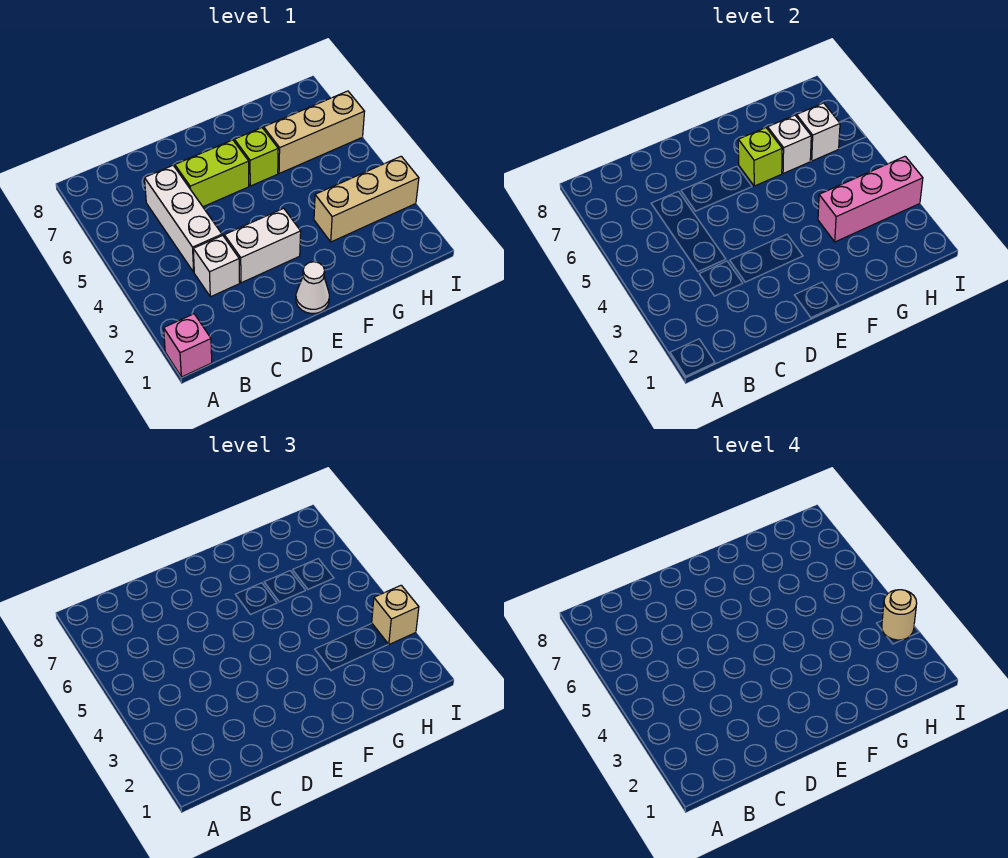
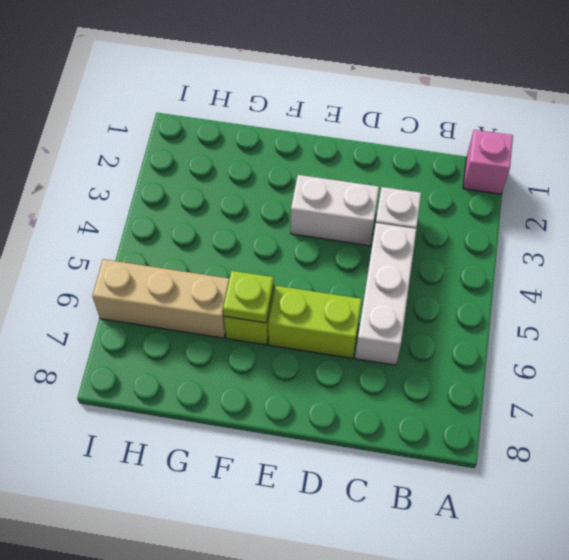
lime plate F6 level 2 -> lime brick F6 level 2
none -> white cone E1 level 1
none -> tan brick G3:I3 level 1
none -> pink brick G3:I3 level 2

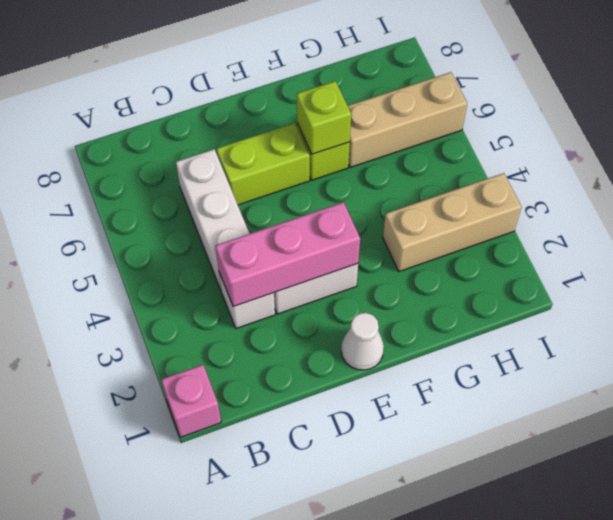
pink brick C3:E3 level 2 -> pink brick G3:I3 level 2
none -> white brick G6 level 2
none -> white brick H6 level 2
none -> tan brick I3 level 3

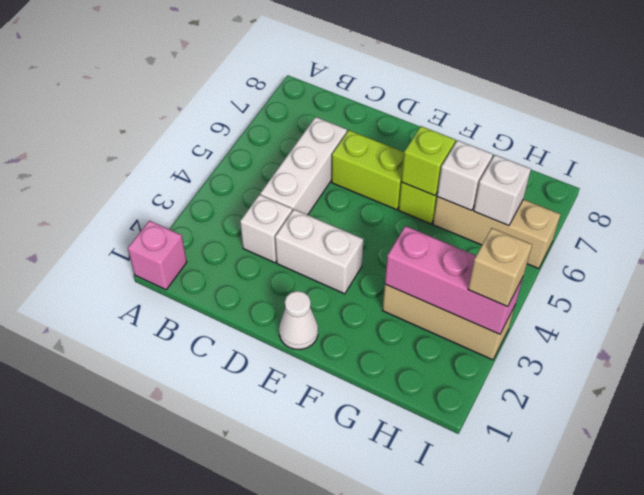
none -> tan round brick I3 level 4

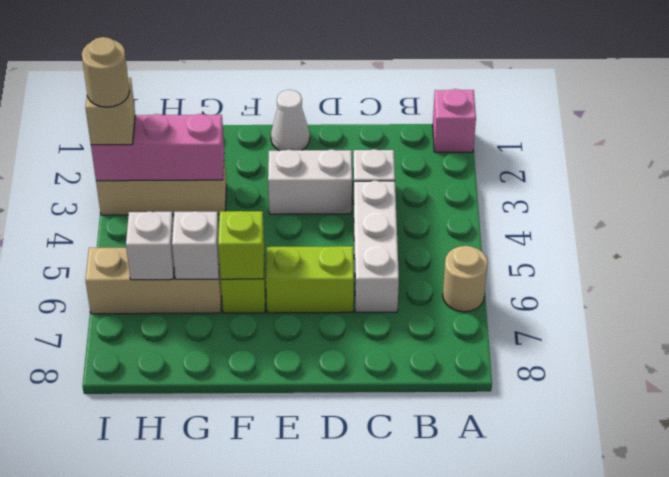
tan round brick A6 level 1 -> none

